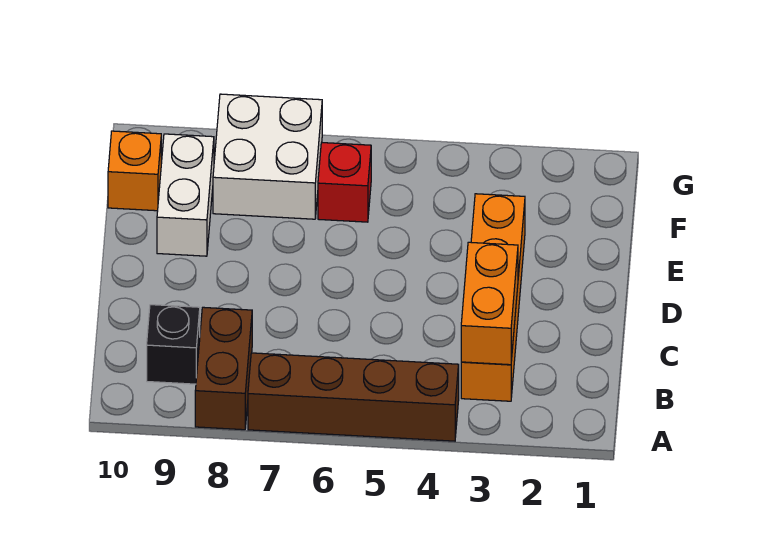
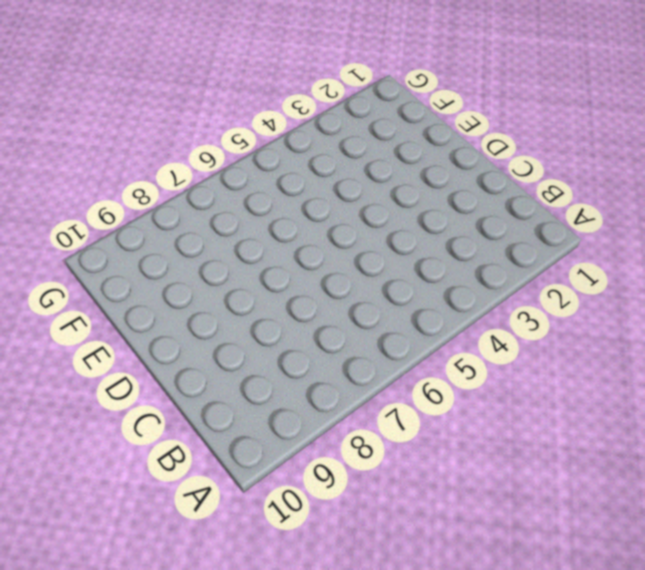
none -> brown brick A4:A7 level 1
none -> brown brick A8:B8 level 1

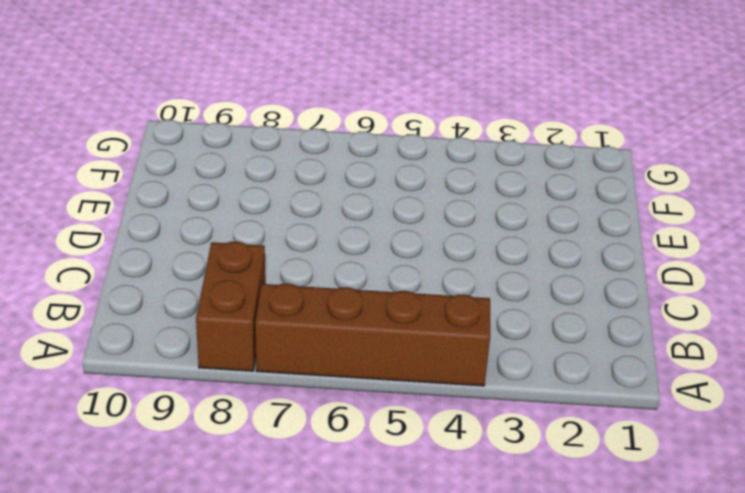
none -> orange brick B3:E3 level 1
none -> black brick B9 level 1

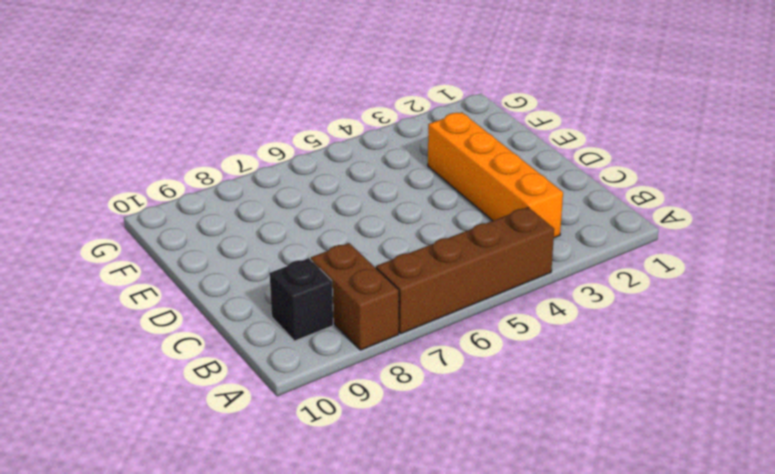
none -> white brick E9:F9 level 1
none -> red brick F6 level 1

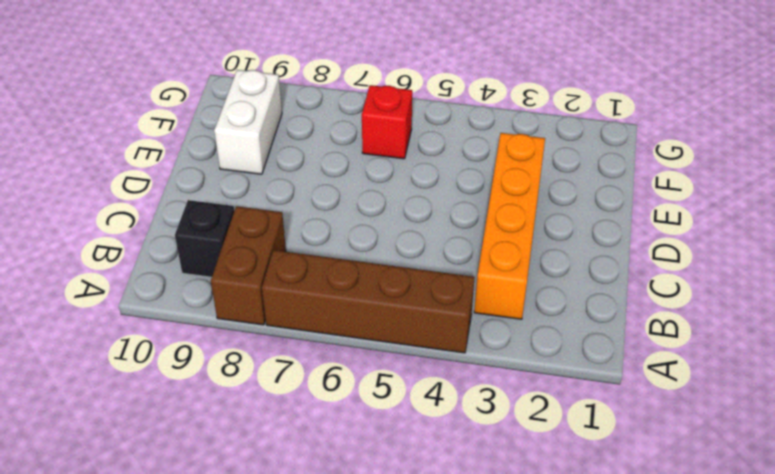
none -> white brick F7:G8 level 1
none -> orange brick F10 level 1

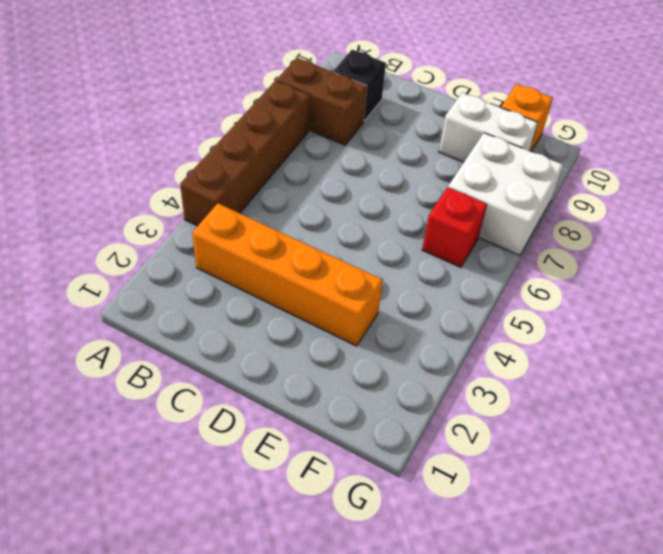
none -> orange brick B3:C3 level 2

